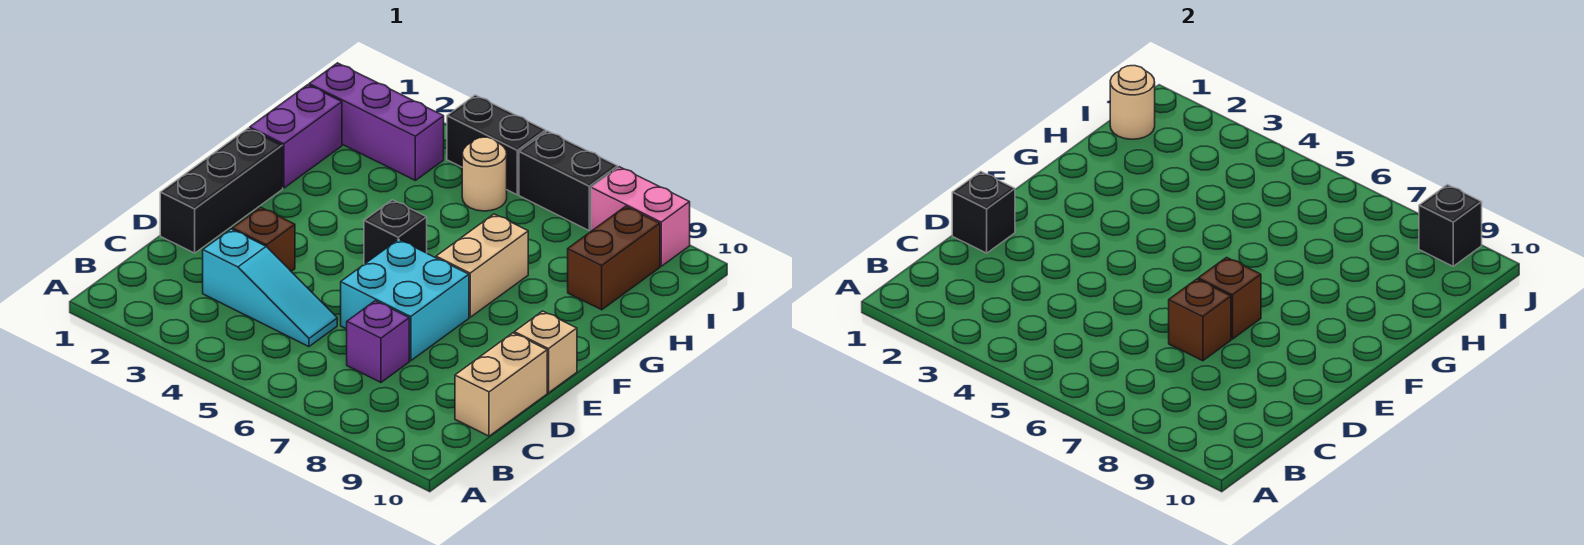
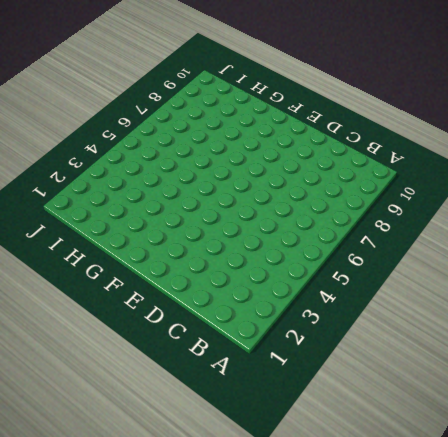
none -> cyan slope C3:C5 level 1 top 3
none -> purple brick C7 level 1
none -> tan brick C10:D10 level 1

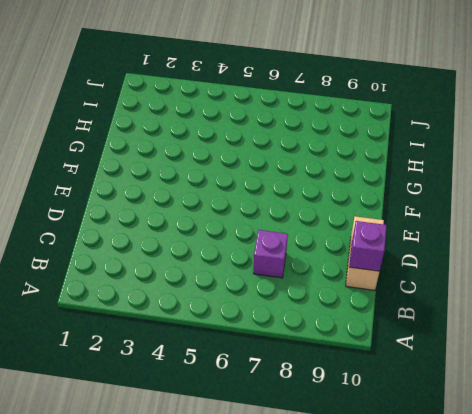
purple brick C10 level 2 -> none
none -> cyan slope C3:C5 level 1 top 3
none -> black brick D1:F1 level 1
none -> brown brick D3 level 1

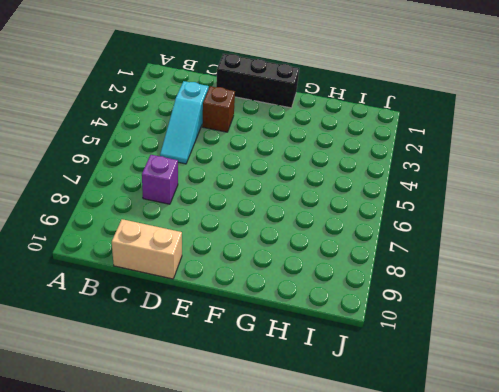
none -> cyan brick D6:E7 level 1
none -> tan brick E10 level 1
none -> black brick F5 level 1

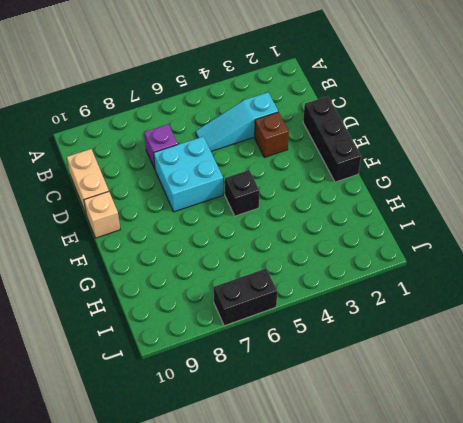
none -> tan brick F7:G7 level 1
none -> purple brick G1:H1 level 1
none -> brown brick H9:I9 level 1

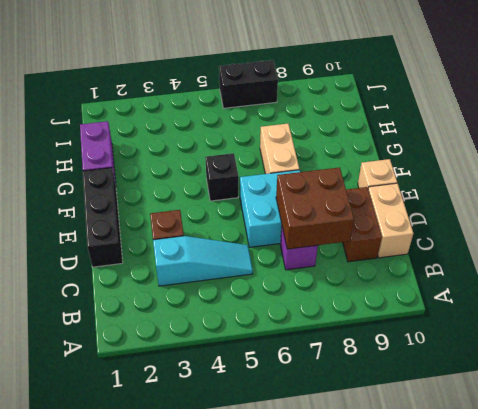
brown brick C7:D8 level 2 -> brown brick D7 level 2
brown brick C9:D9 level 1 -> brown brick H9:I9 level 1
none -> purple brick I1:I3 level 1
none -> tan round brick I5 level 1
none -> black brick J4:J5 level 1

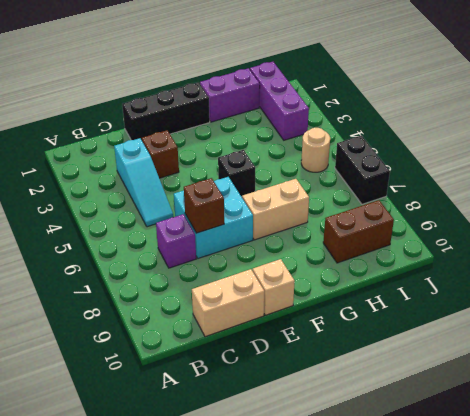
none -> black brick J4:J5 level 1
none -> pink brick J8:J9 level 1
none -> black brick D1 level 2

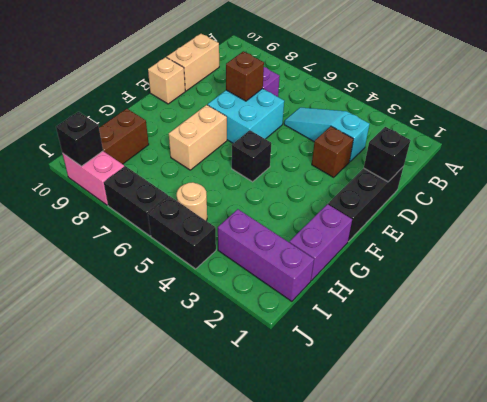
none -> brown brick E7 level 2
none -> tan round brick I1 level 2

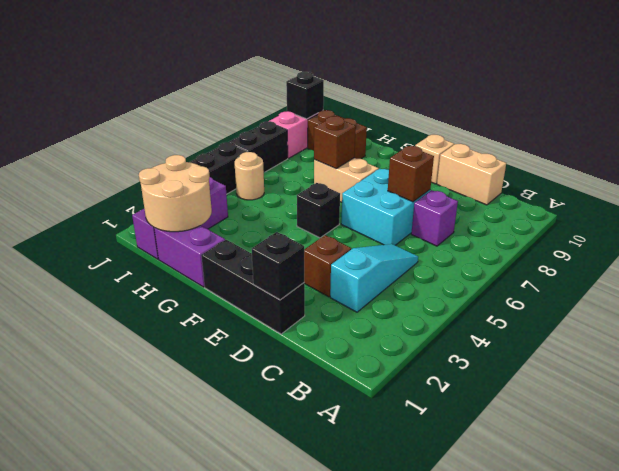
brown brick G7 level 2 -> brown brick E7 level 2
tan round brick H1:I2 level 2 -> tan round brick I1 level 2

